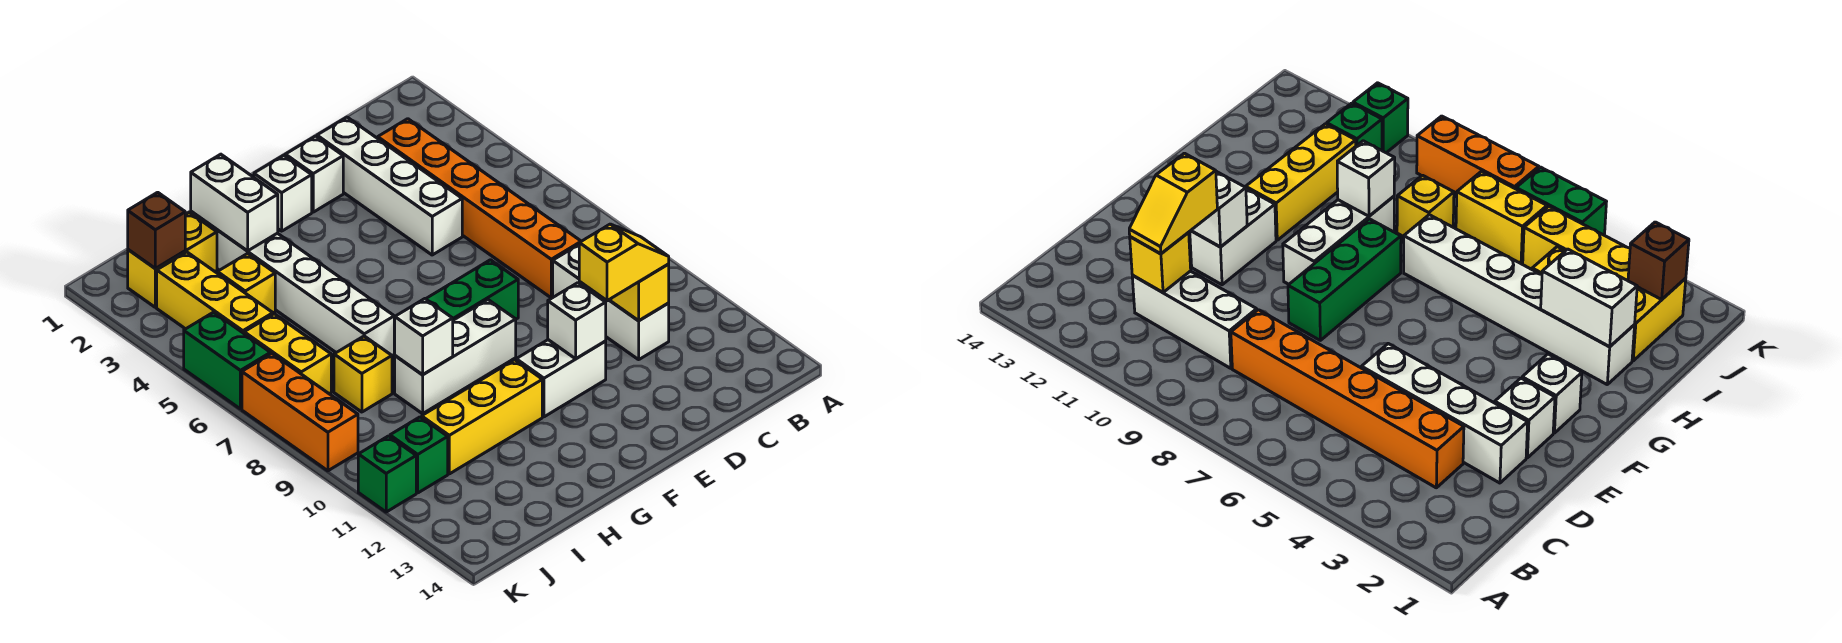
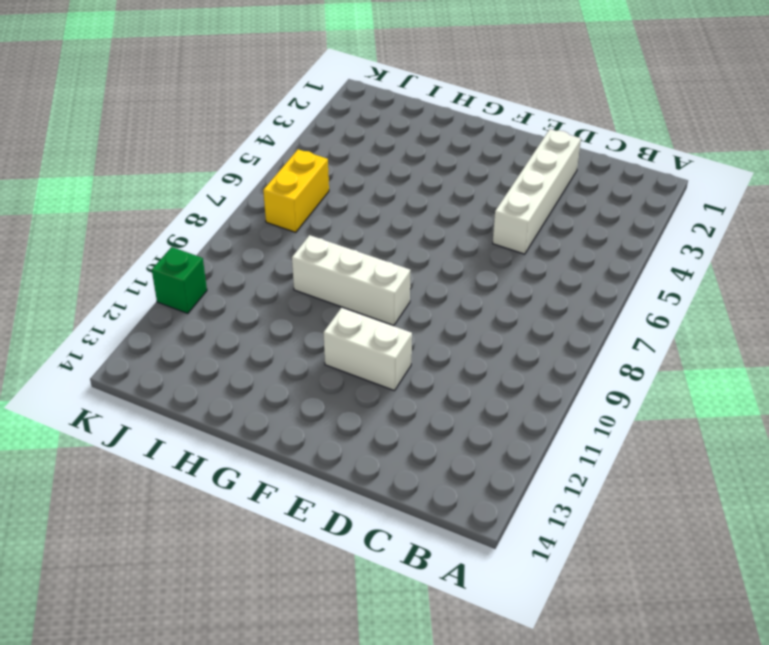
none -> orange brick C3:C8 level 1
none -> white brick C9:C11 level 1
none -> white brick E2 level 1

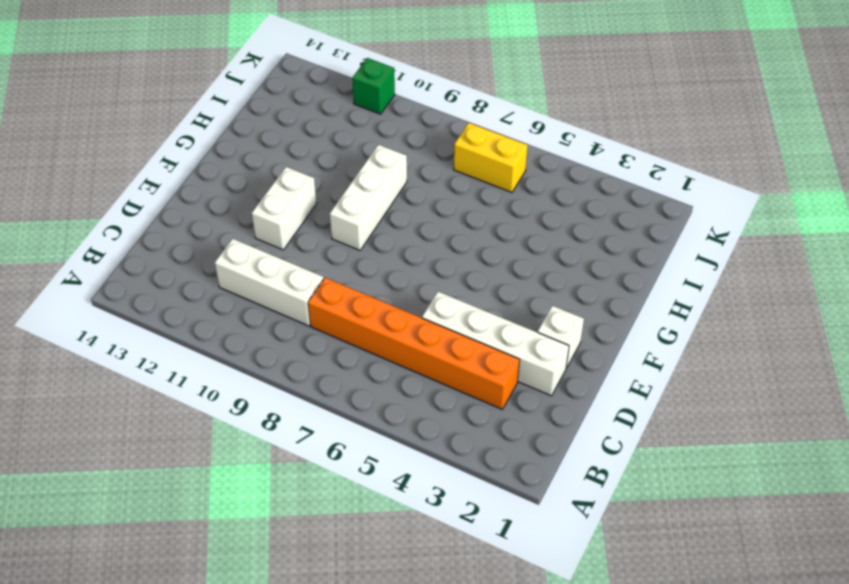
none -> green brick E8:G8 level 1
none -> white brick F2 level 1
none -> yellow brick G11:I11 level 1

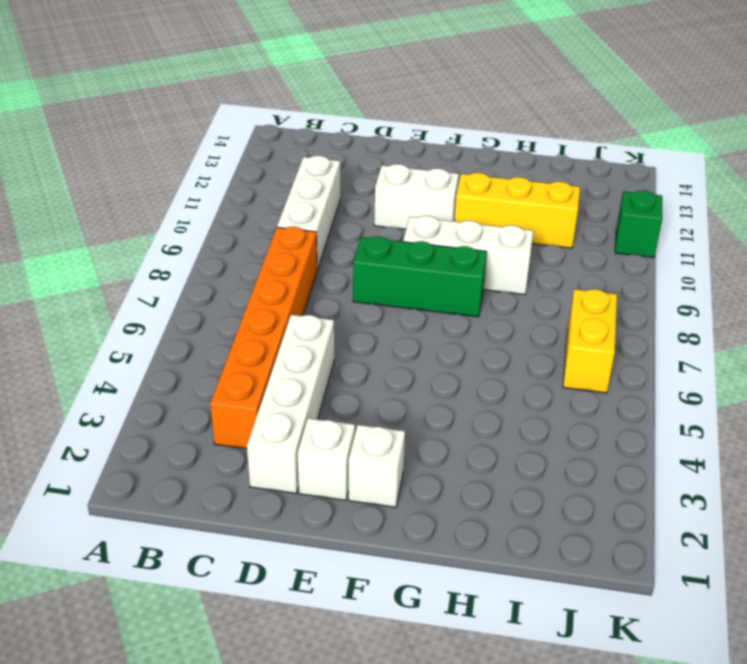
none -> white brick H2:H7 level 1
none -> yellow brick I2:J2 level 1
none -> yellow brick I4 level 1

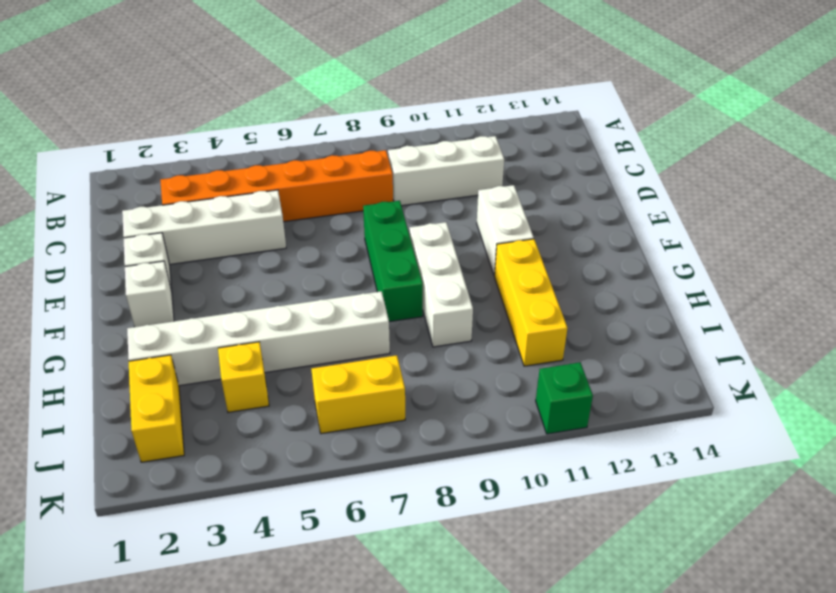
none -> yellow brick I8 level 1
none -> yellow brick J3:J5 level 1
none -> green brick J11 level 1

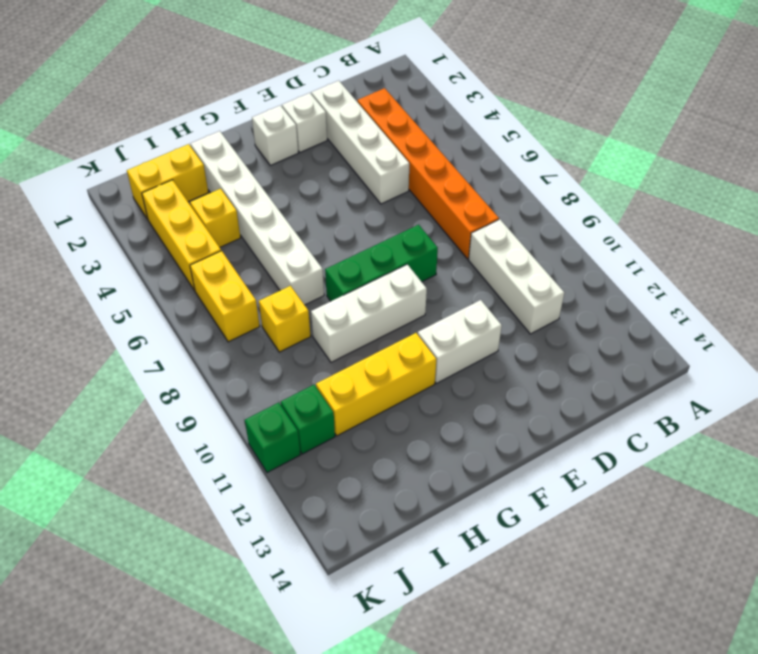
none -> green brick K5:K6 level 1
none -> orange brick K7:K9 level 1
none -> yellow brick C11 level 2

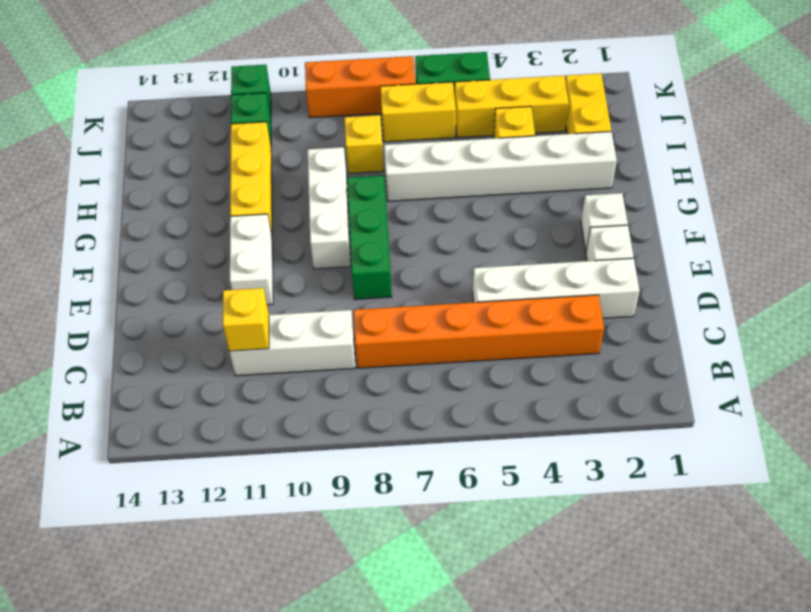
none -> white brick E11 level 2
none -> white brick H2:H3 level 2
none -> white brick H9 level 2

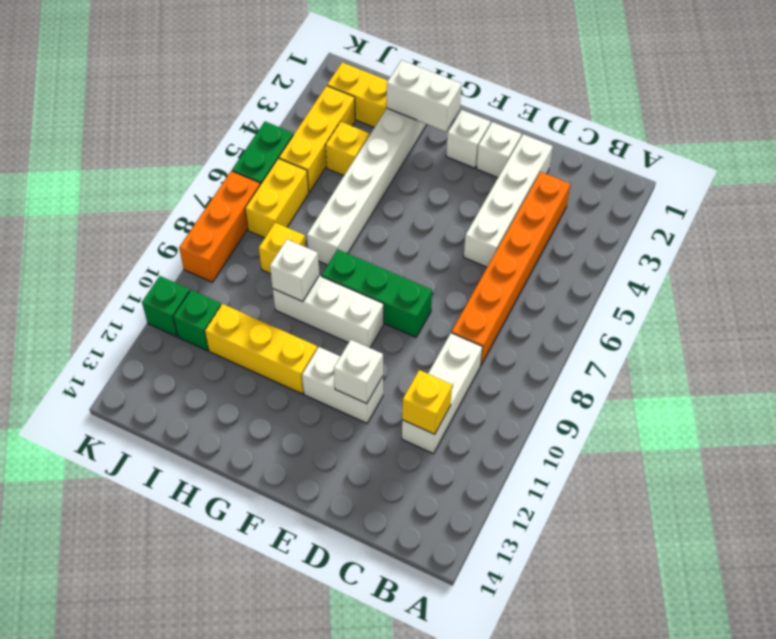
white brick G2:H2 level 2 -> white brick H2:H3 level 2
none -> brown brick J2 level 2
none -> yellow slope C11:D11 level 3 top D

